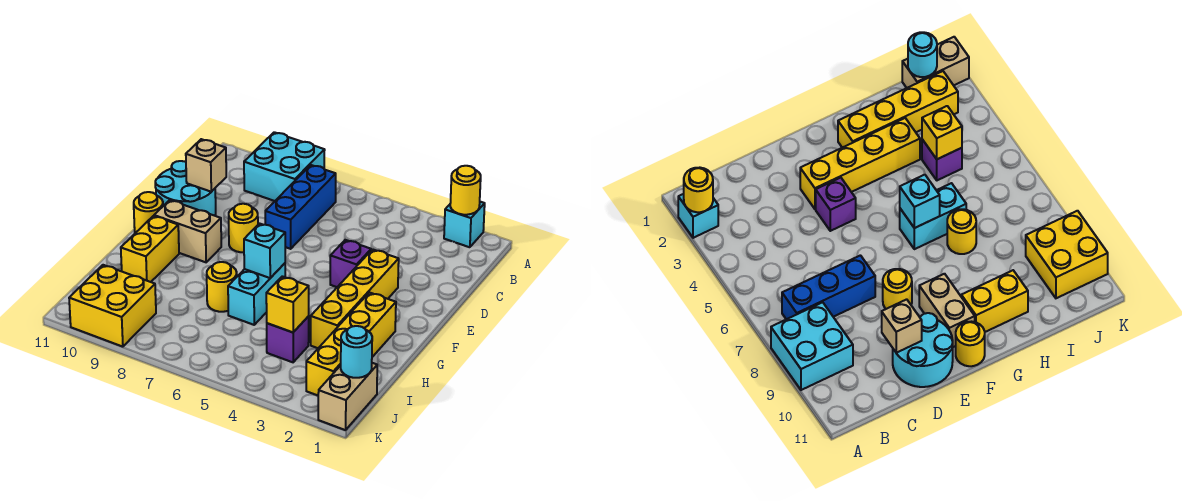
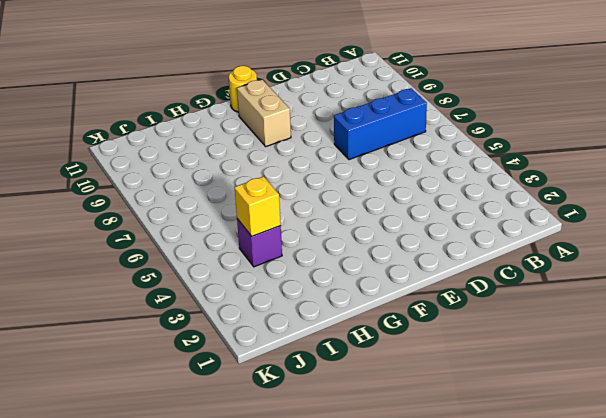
none -> cyan brick A2 level 1
none -> cyan brick A8:B9 level 1
none -> cyan round brick D10:E11 level 1

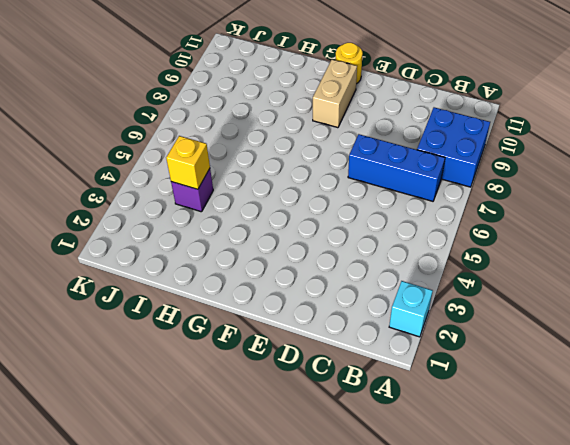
blue brick A8:B9 level 1 -> cyan brick A8:B9 level 1
none -> cyan round brick D10:E11 level 1
none -> yellow brick E3:H3 level 1
none -> purple brick E4 level 1

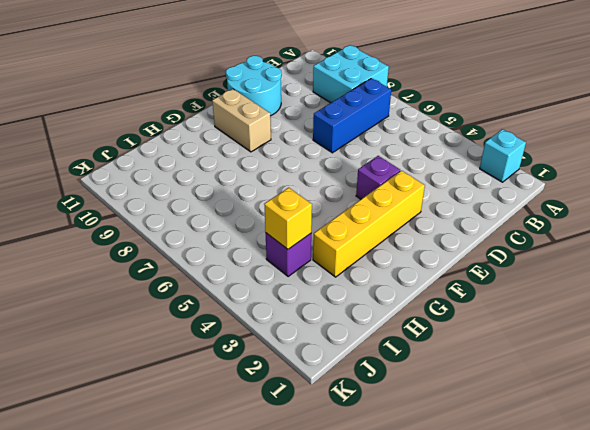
none -> yellow round brick E8 level 1
none -> yellow round brick F11 level 1
none -> yellow brick G2:J2 level 1

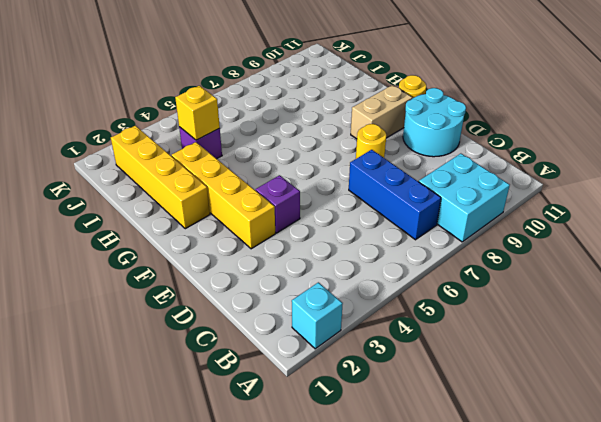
none -> cyan brick G6:H6 level 1
none -> yellow brick G10:H10 level 1
none -> yellow round brick H7 level 1

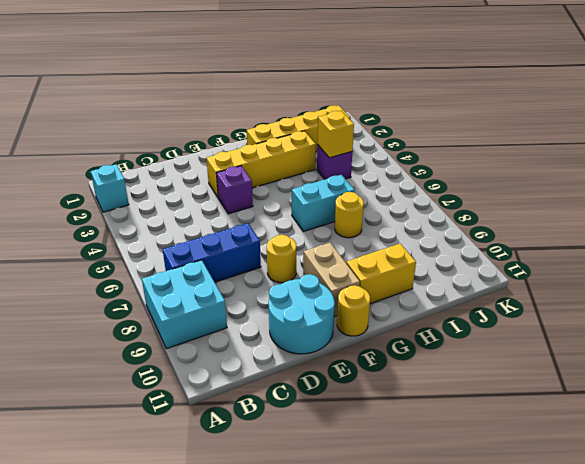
none -> tan brick J1:K1 level 1
none -> yellow brick J9:K10 level 1
none -> yellow round brick A2 level 2

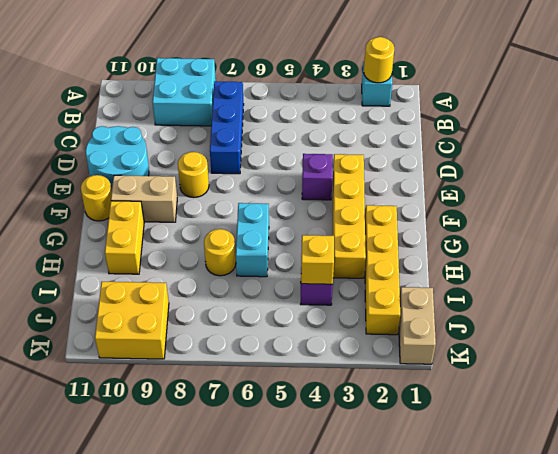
none -> tan brick D10 level 2
none -> cyan brick G6 level 2
none -> cyan round brick J1 level 2

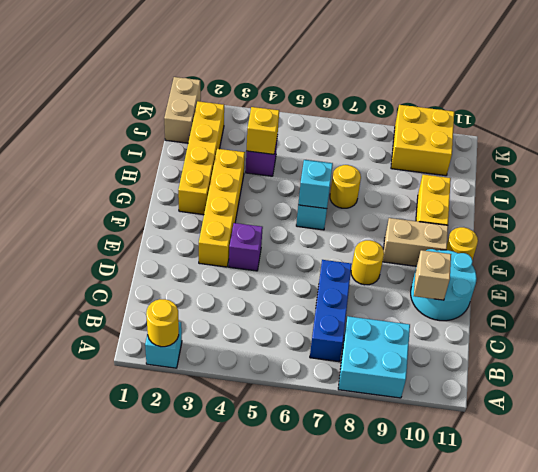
none -> cyan round brick J1 level 2

